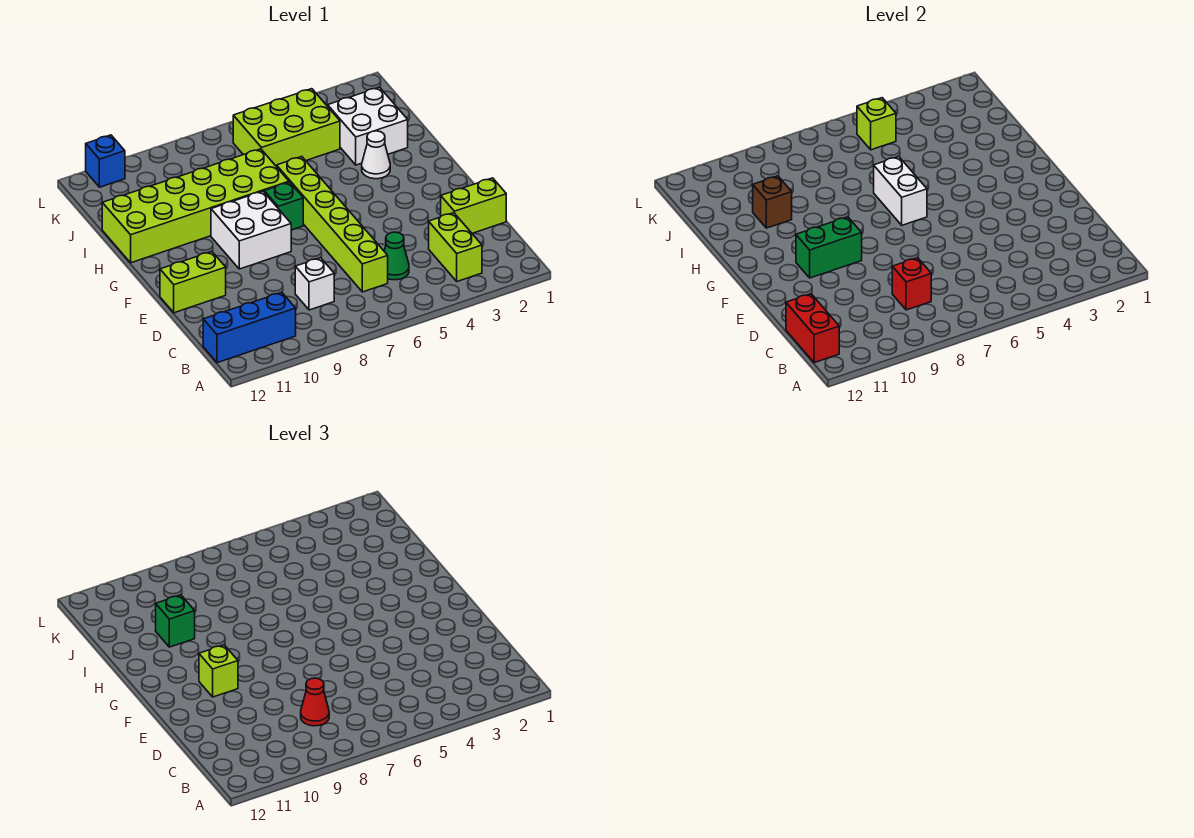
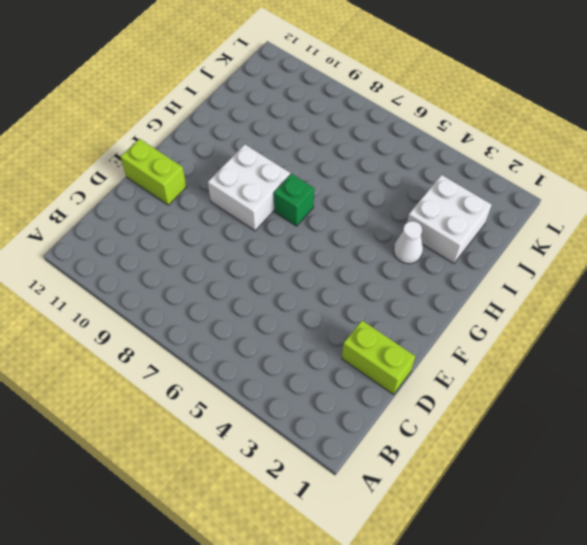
none -> lime brick B3:C3 level 1
none -> blue brick B10:B12 level 1
none -> green cone C5 level 1

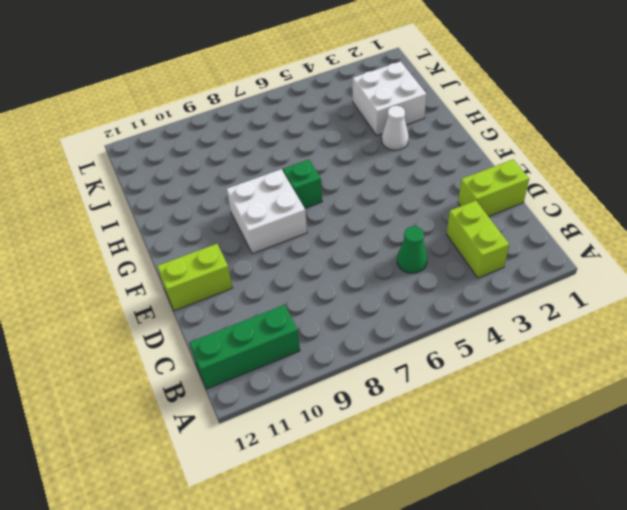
green brick B10:B12 level 1 -> blue brick B10:B12 level 1
none -> lime brick C6:H6 level 1
none -> white brick C8 level 1
none -> lime brick H7:I12 level 1

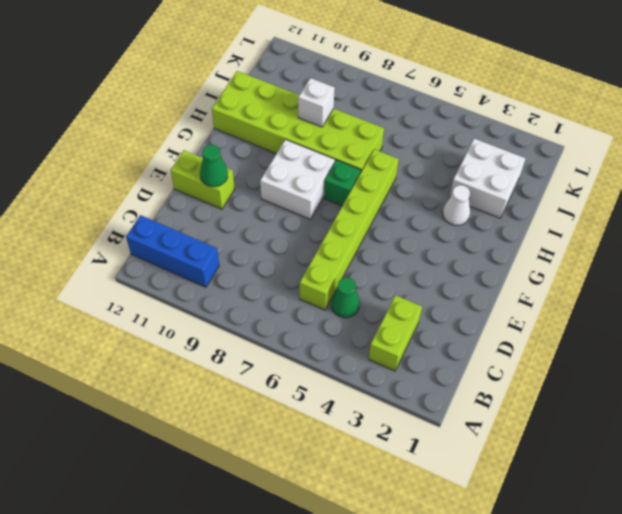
green cone E11 level 2 -> none
white brick I9 level 2 -> white brick C8 level 1
none -> lime brick D1:D2 level 1
none -> lime brick J4:K6 level 1
none -> blue brick L11 level 1

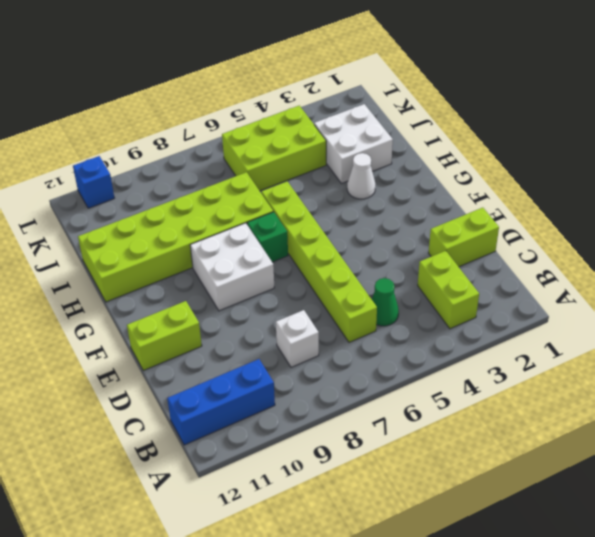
none -> red brick B12:C12 level 2
none -> red brick C8 level 2
none -> green brick F9:F10 level 2

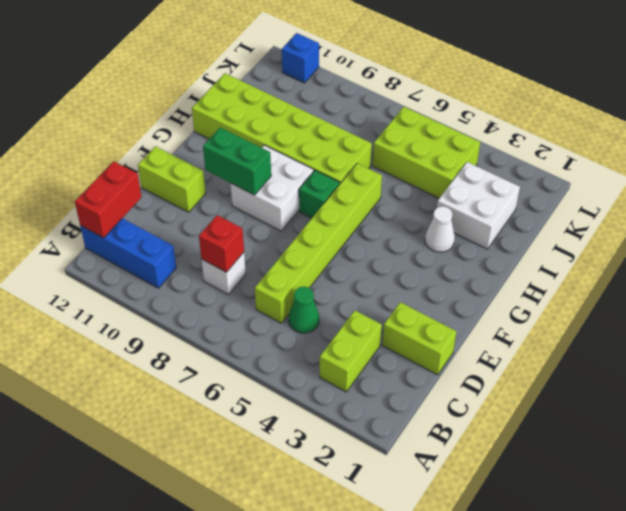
none -> white brick G6:H6 level 2
none -> brown brick I10 level 2
none -> lime brick K5 level 2

